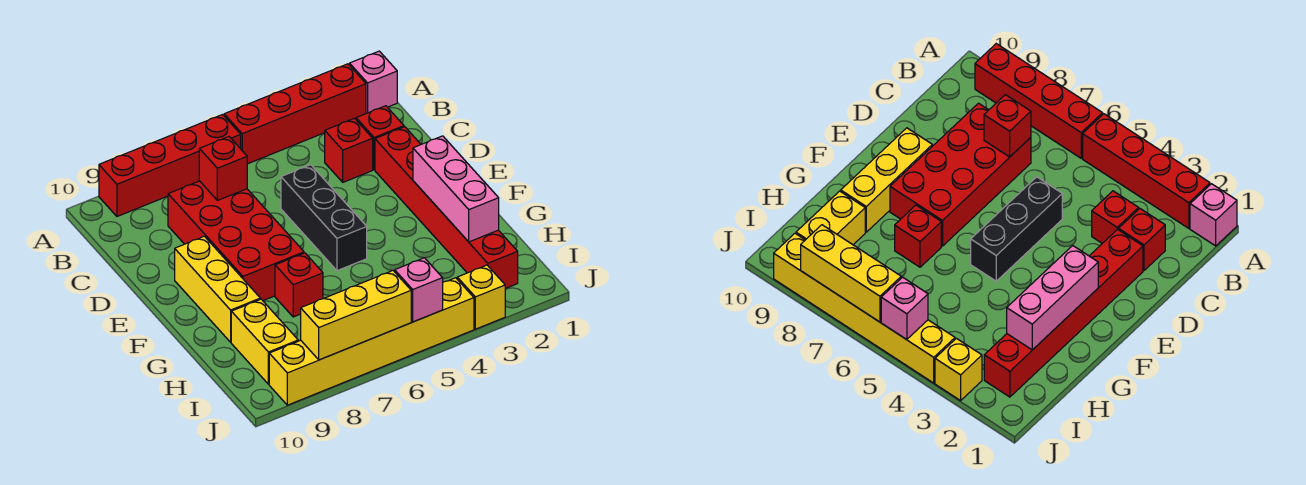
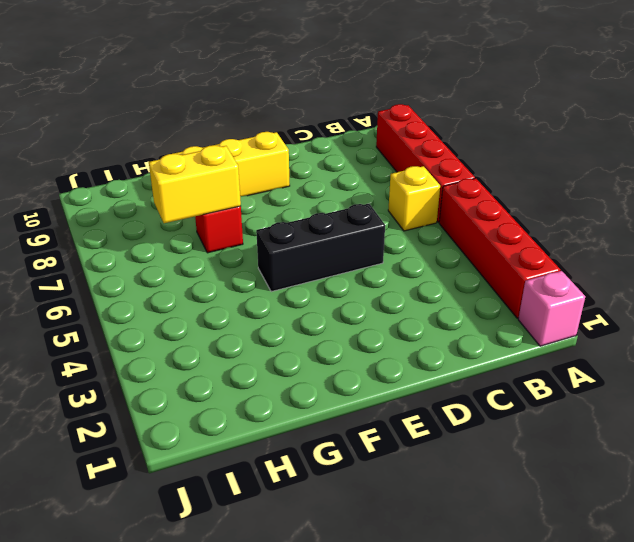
yellow brick B6 level 1 -> yellow brick J3 level 1
yellow brick G7:H7 level 2 -> yellow brick H9:I9 level 1
none -> red brick C2 level 1
none -> red brick C3 level 1
none -> red brick C7:F8 level 1

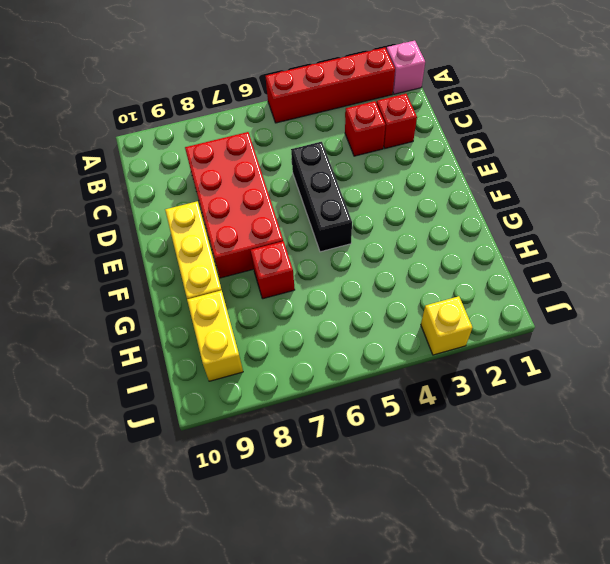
none -> red brick A6:A9 level 1
none -> red brick D2:I2 level 1
none -> yellow brick J4:J9 level 1

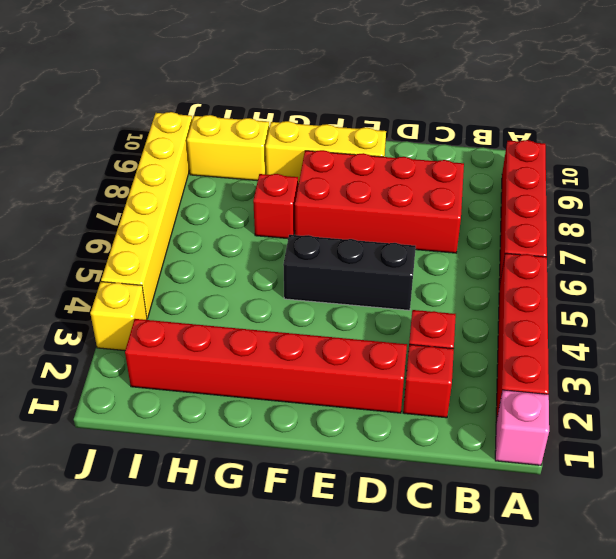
none -> red brick C7 level 2
none -> pink brick F2:H2 level 2
none -> pink brick J5 level 2

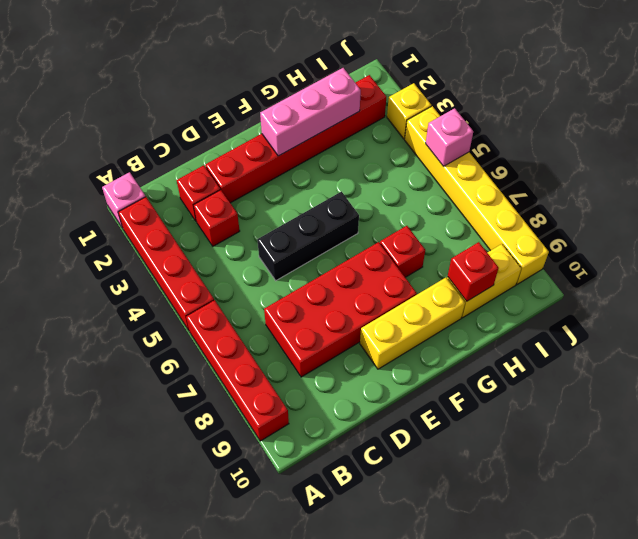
red brick H9 level 2 -> red brick C7 level 2
none -> yellow brick J6:J8 level 2

